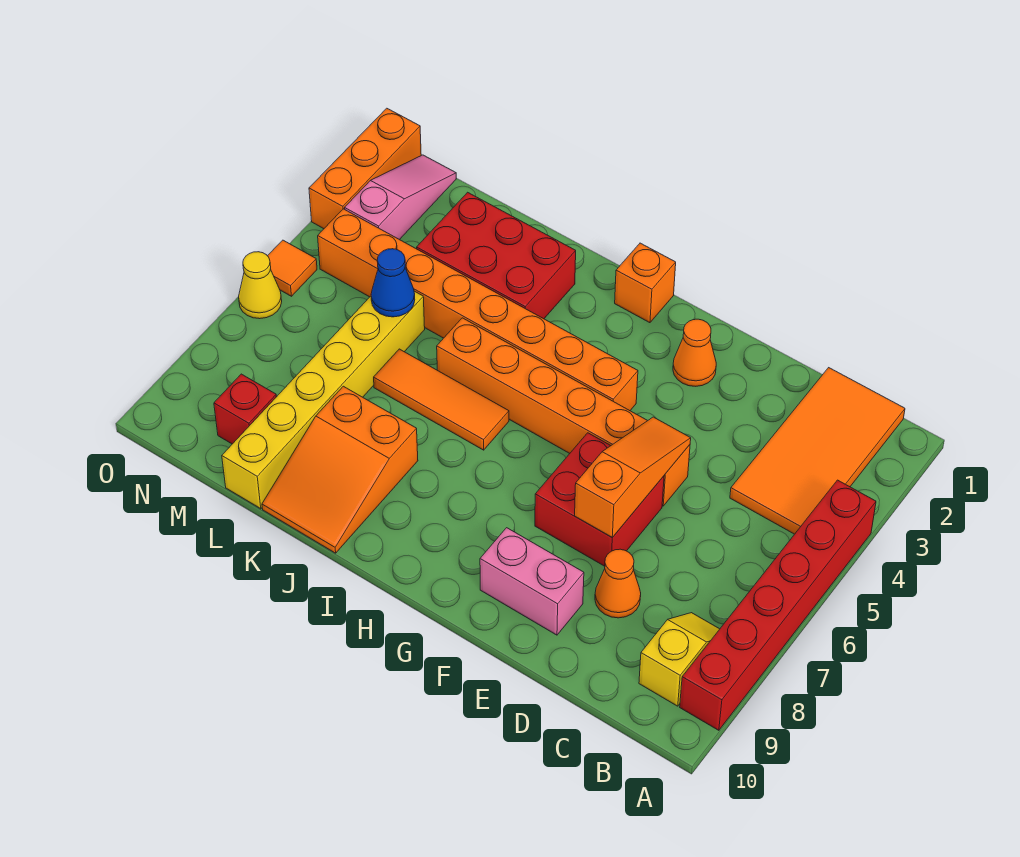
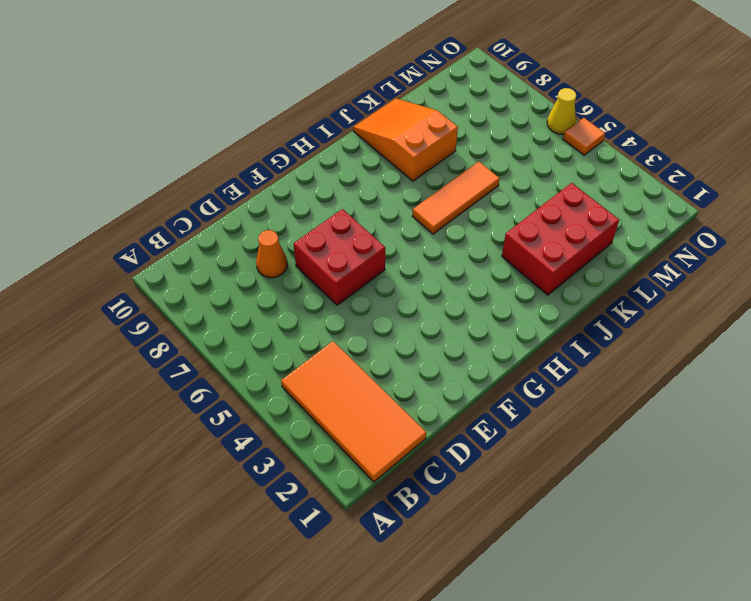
none -> red brick A4:A9 level 1
none -> yellow slope B8:B9 level 1 top 9
none -> orange brick E5:J5 level 1

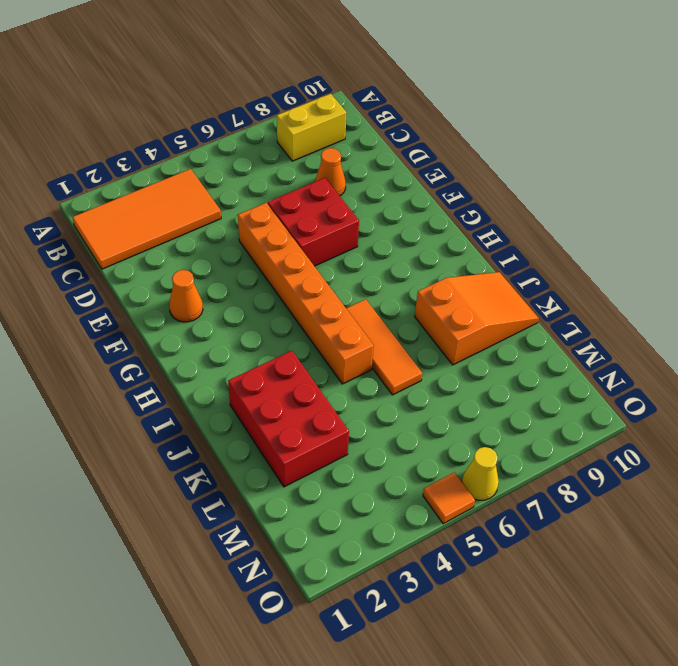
yellow brick B8:B9 level 1 -> yellow slope B8:B9 level 1 top 9
none -> red brick A4:A9 level 1
none -> pink brick E9:F9 level 1
none -> orange brick G4:N4 level 1

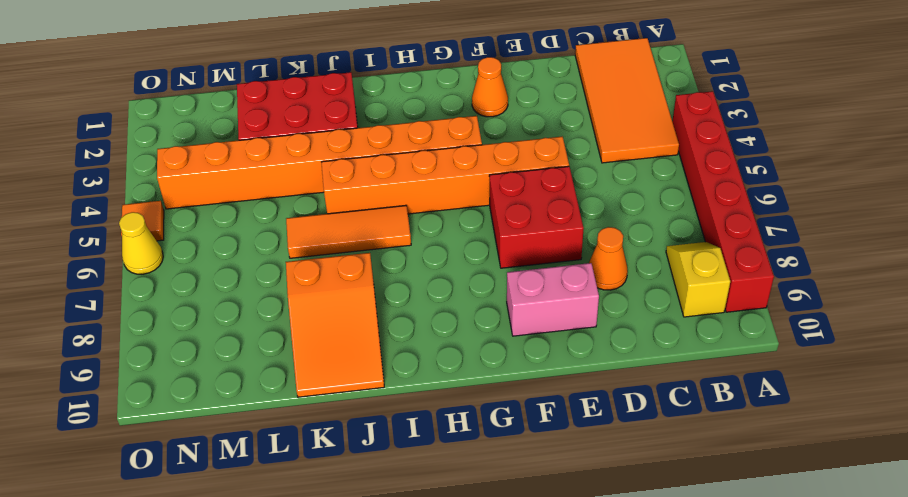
none -> orange brick H1 level 1
none -> yellow brick L5:L10 level 1
none -> red brick M9 level 1

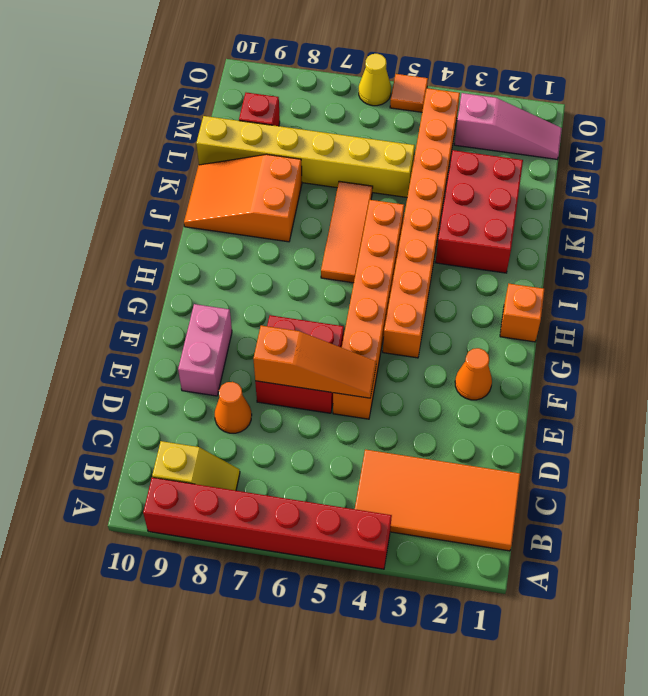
none -> orange brick O1:O3 level 1
none -> blue cone L5 level 2

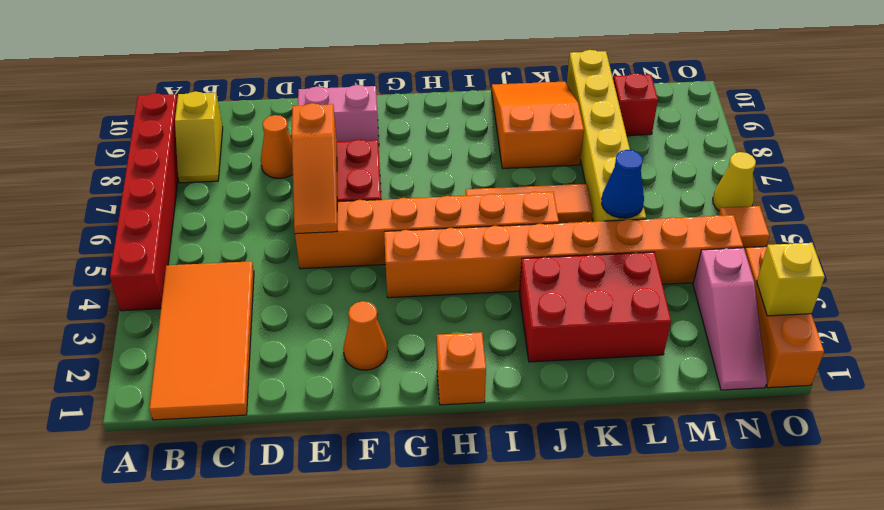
yellow brick O2 level 2 -> none

